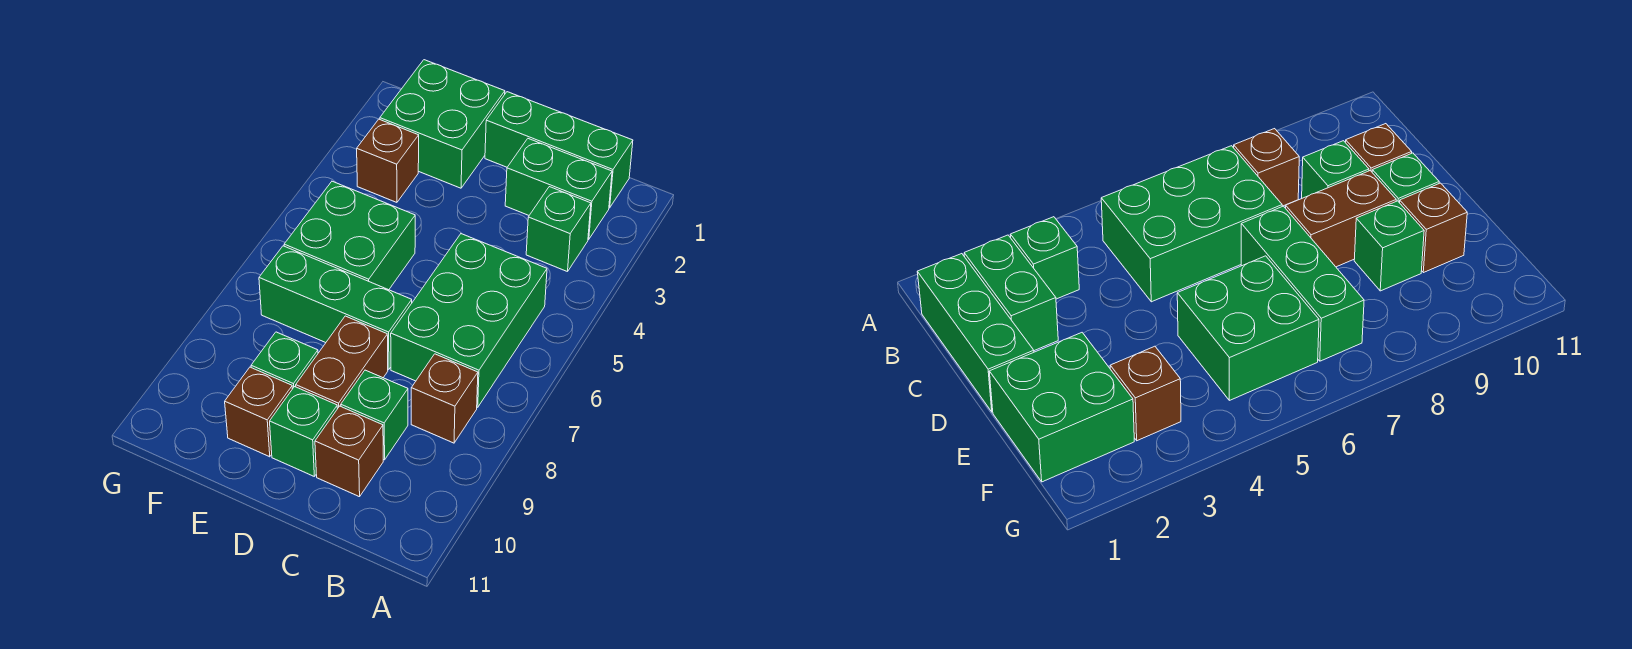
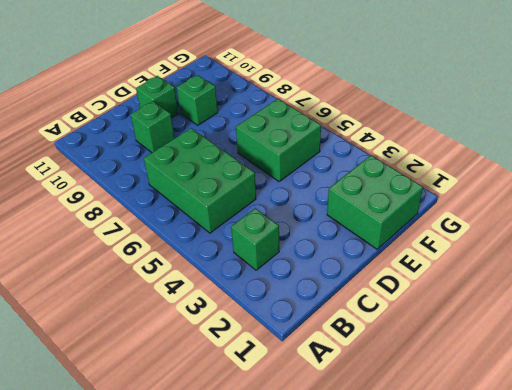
none -> green brick B1:D1 level 1
none -> green brick B2:C2 level 1
none -> brown brick B8 level 1

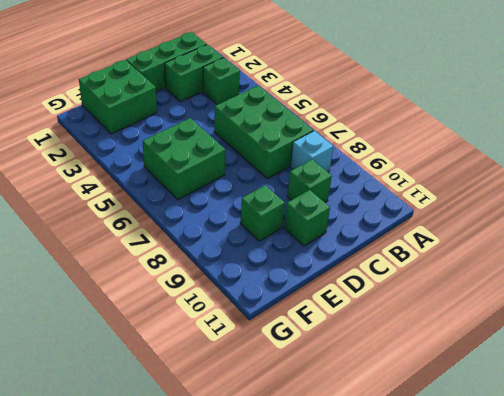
cyan brick B8 level 1 -> brown brick B8 level 1
none -> brown brick C10 level 1
none -> green brick D7:F7 level 1
none -> brown brick D8:D9 level 1

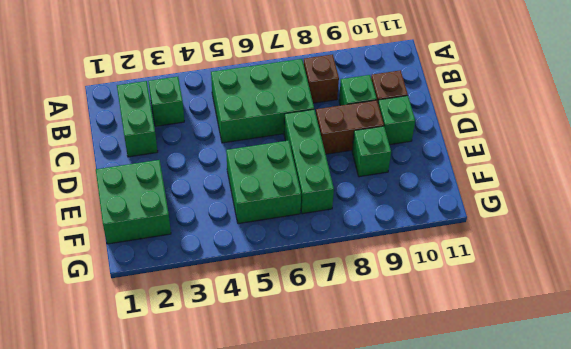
none -> green brick B1:D1 level 1
none -> brown brick E10 level 1
none -> brown brick F3 level 1

